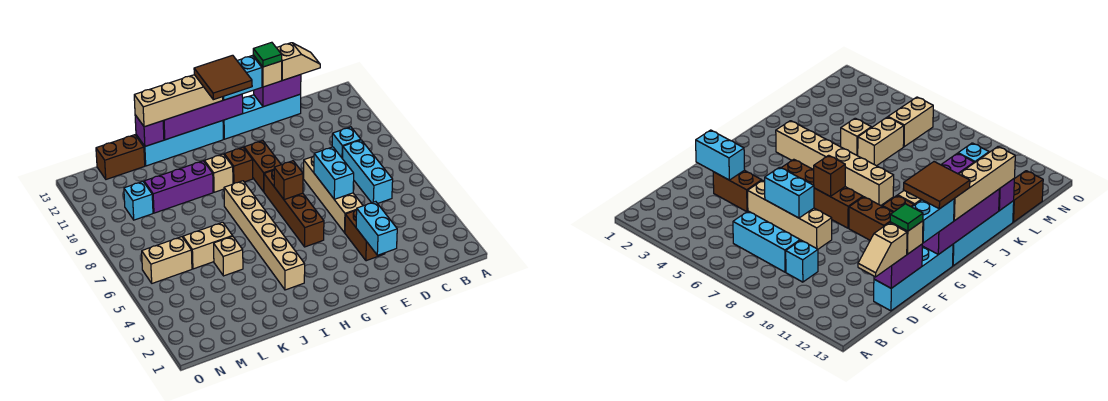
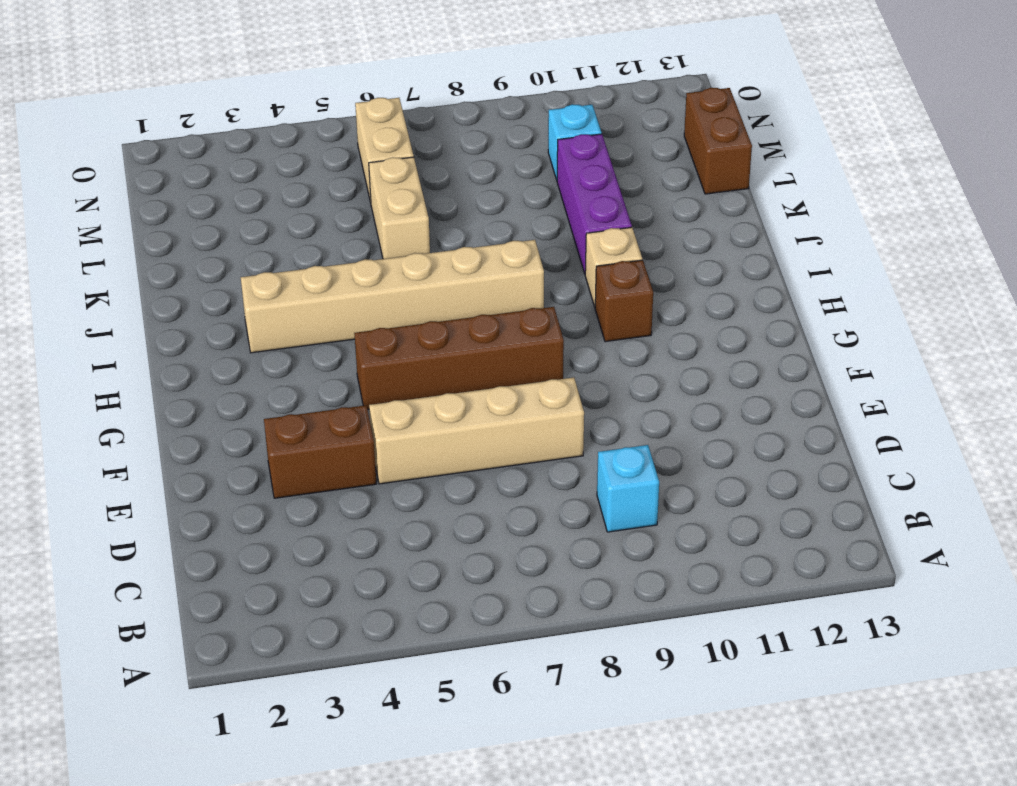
none -> cyan brick C6:C8 level 1
none -> cyan brick D13:G13 level 1
none -> brown brick G9:G10 level 1

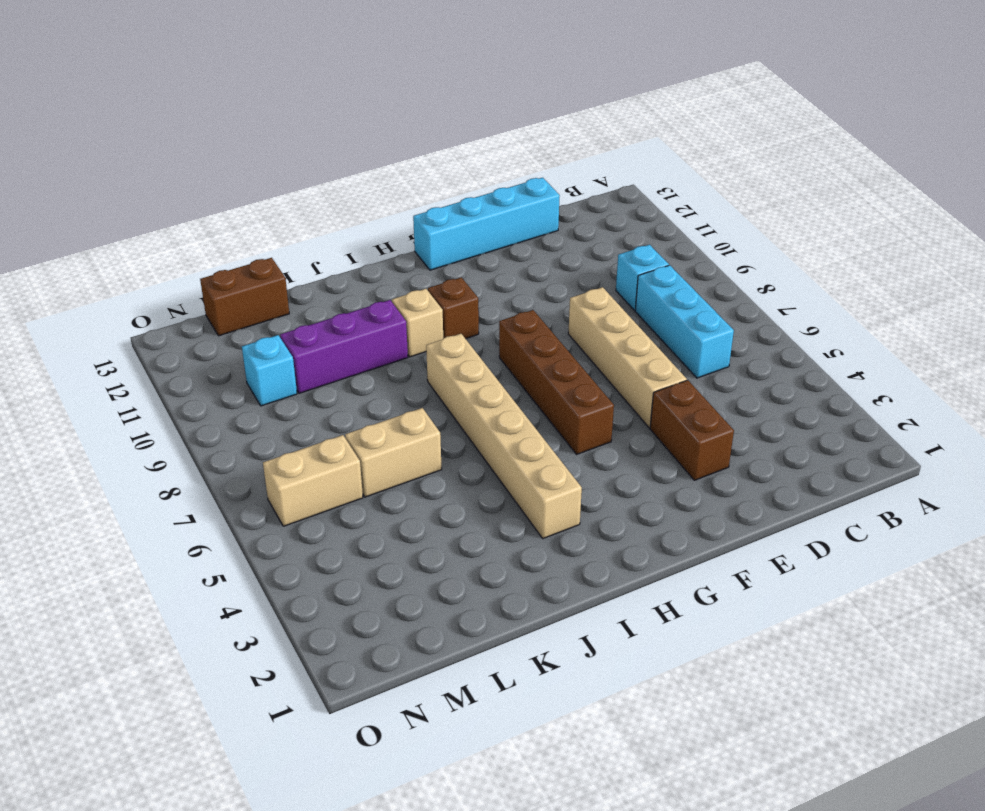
none -> brown brick G9:G10 level 1
none -> cyan brick H13:K13 level 1
none -> tan brick K5 level 1

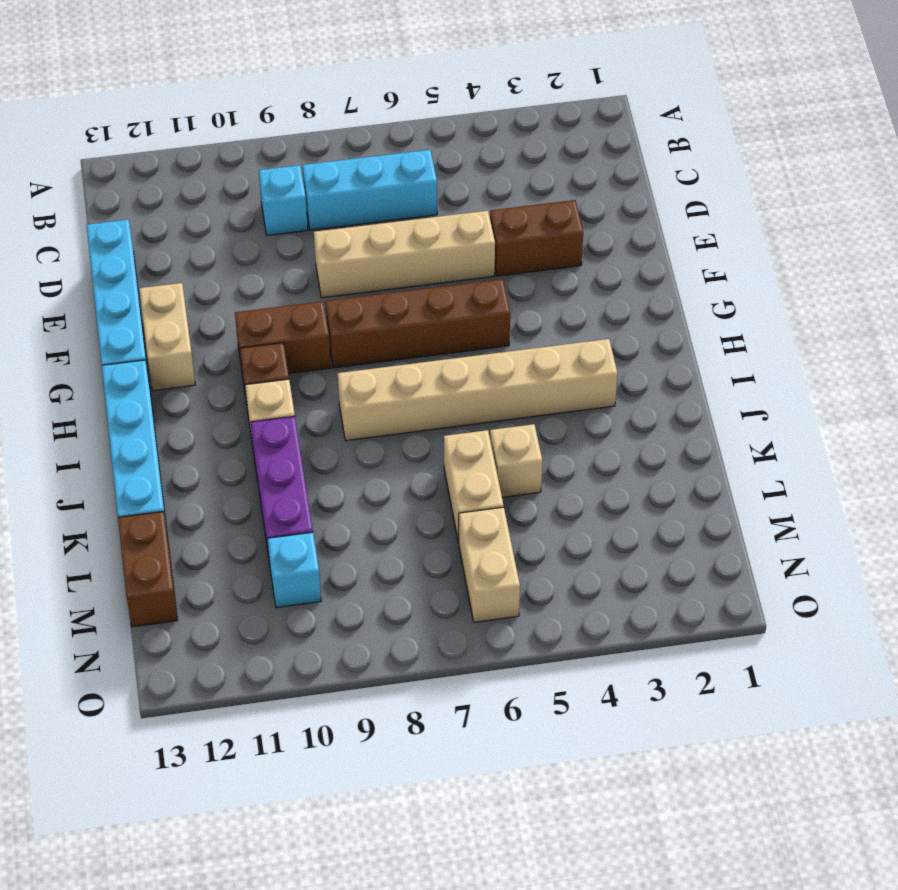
tan brick F12:G12 level 1 -> none
none -> purple brick D13:E13 level 2
none -> cyan brick E2:E3 level 2
none -> cyan brick E6:E7 level 2

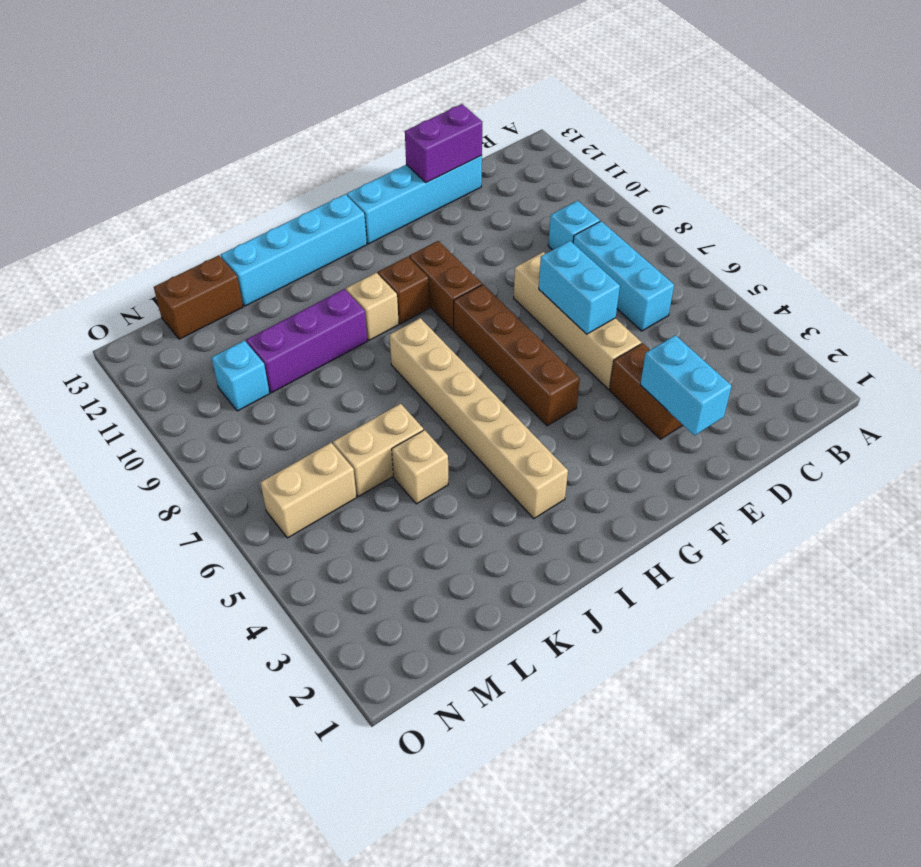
none -> brown brick G7 level 2
none -> purple brick G13:J13 level 2
none -> purple brick K13 level 2

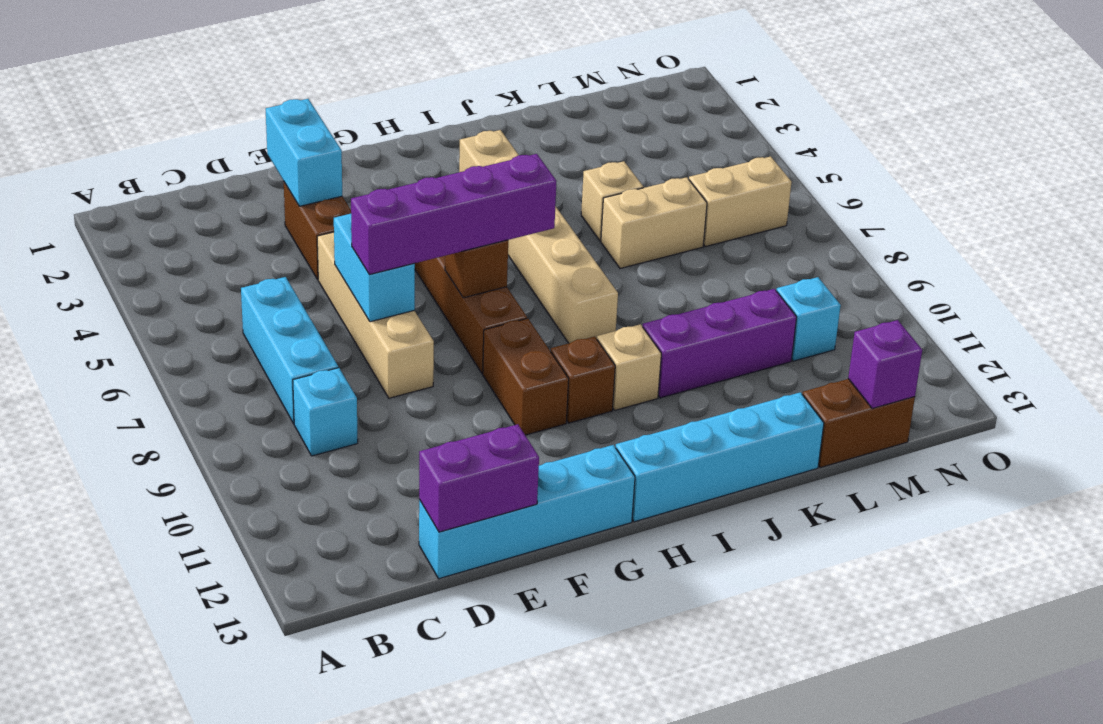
purple brick E7:H7 level 3 -> purple brick G13:J13 level 2
purple brick M13 level 2 -> purple brick K13 level 2
none -> tan slope C13:D13 level 3 top D
none -> tan brick E13 level 3
none -> cyan brick F13:G13 level 3

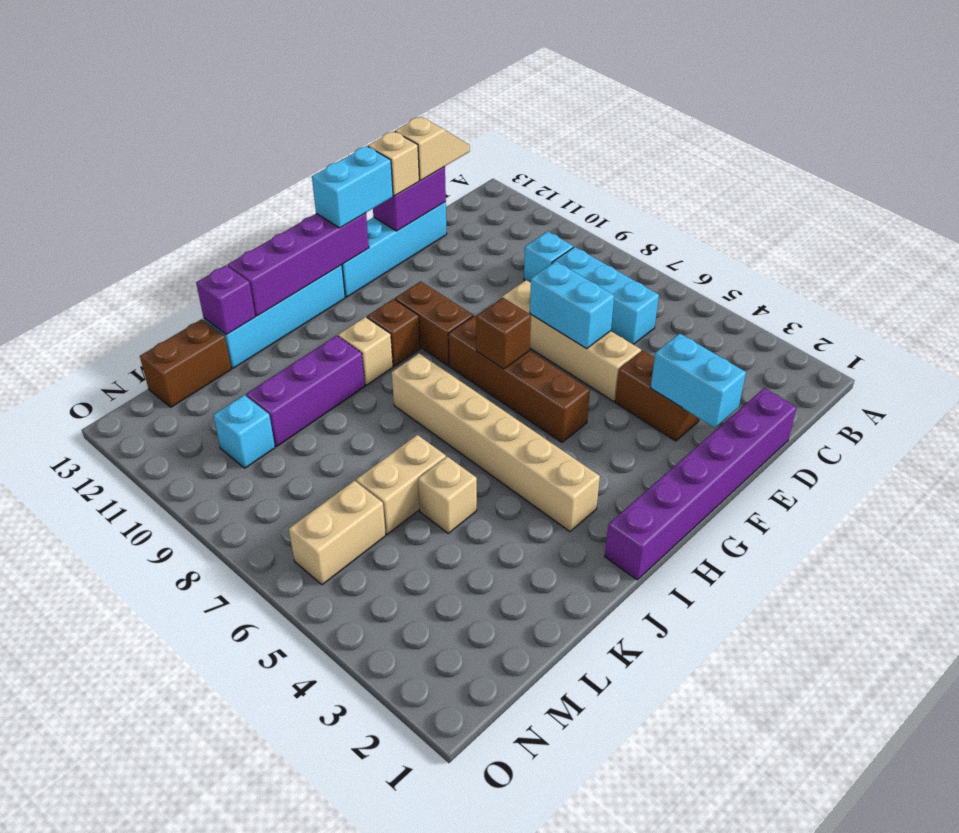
purple brick D1:I1 level 1 -> none
none -> tan brick H13:K13 level 3
none -> green tile E13 level 4
none -> brown tile G12:H13 level 4

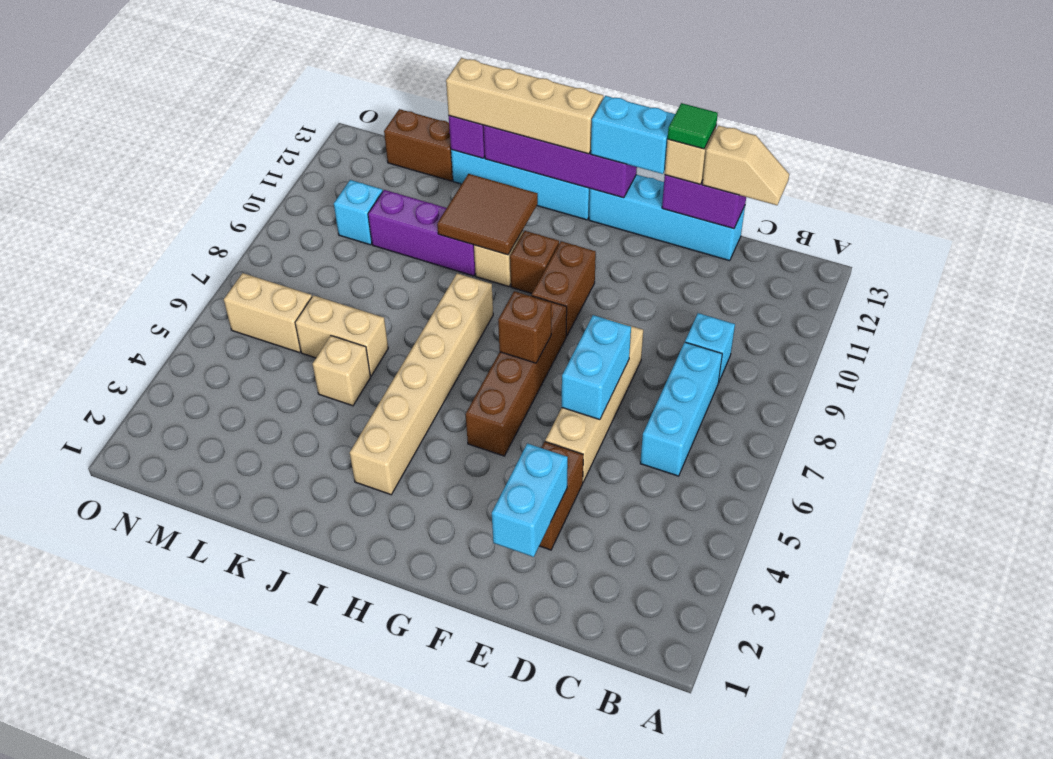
brown tile I10:J11 level 2 -> brown tile G12:H13 level 4

